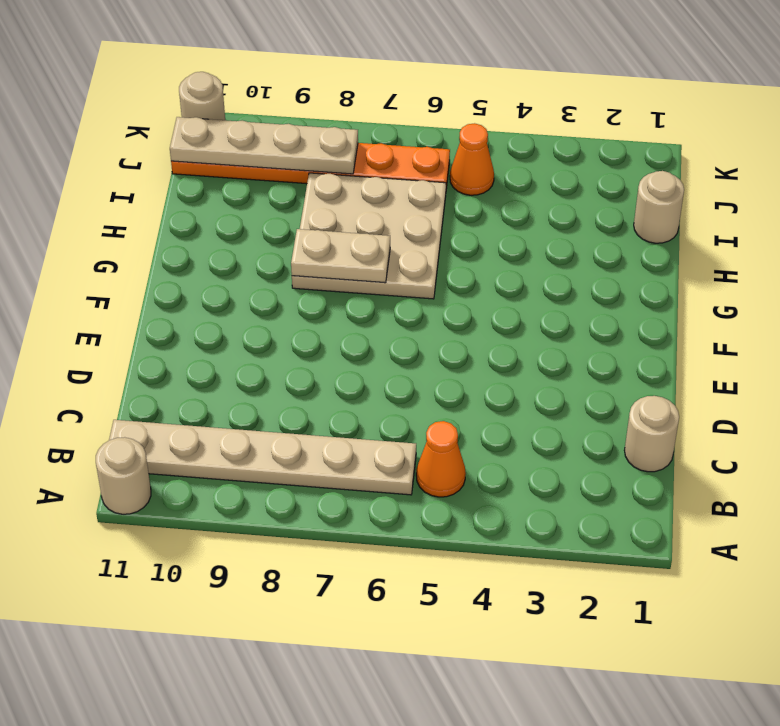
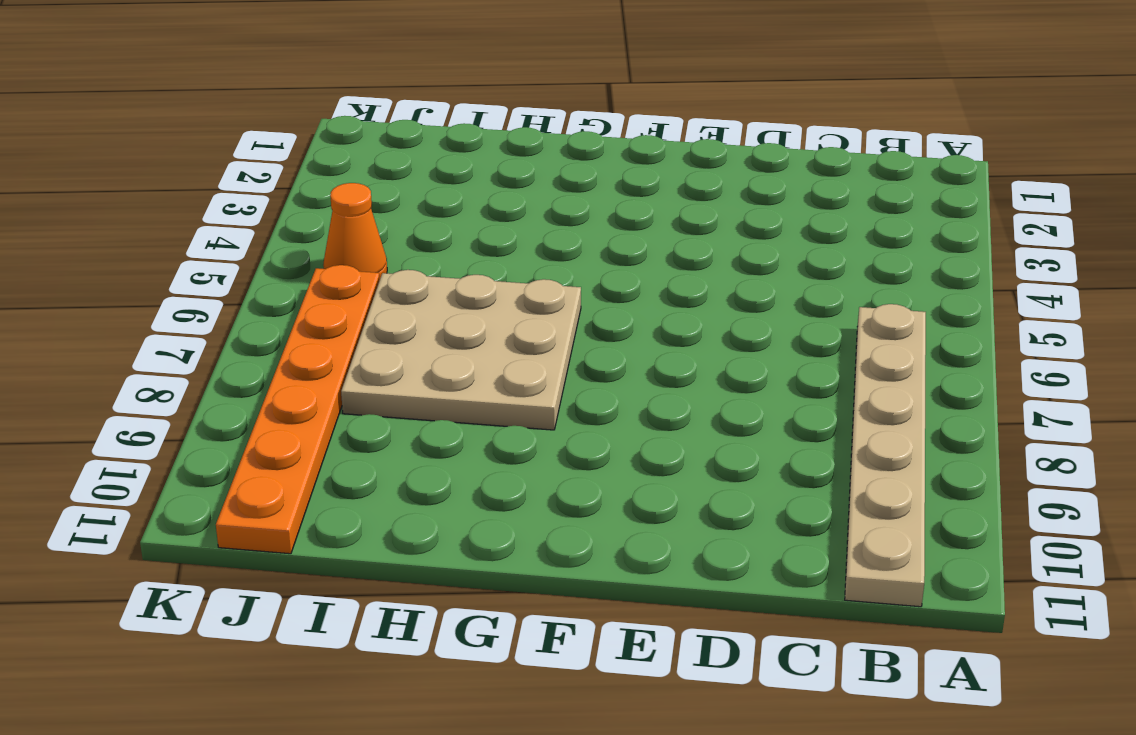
none -> tan round brick A11 level 1
none -> orange cone B5 level 1

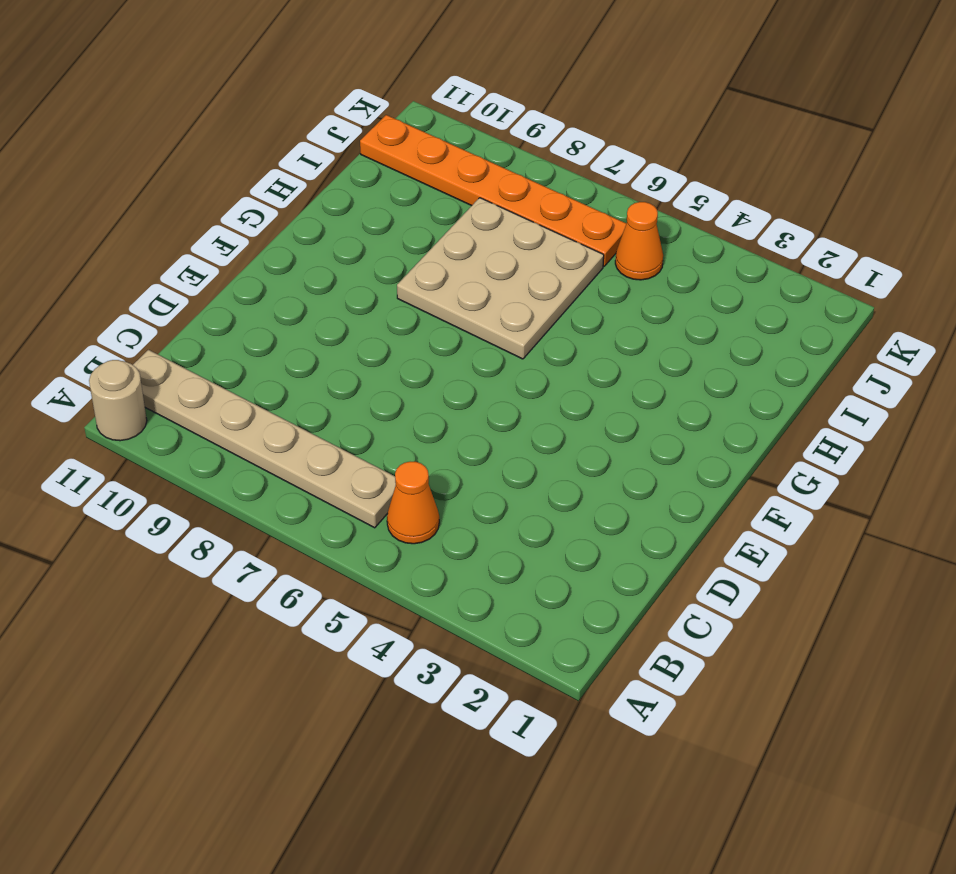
none -> tan round brick C1 level 1
none -> tan round brick I1 level 1

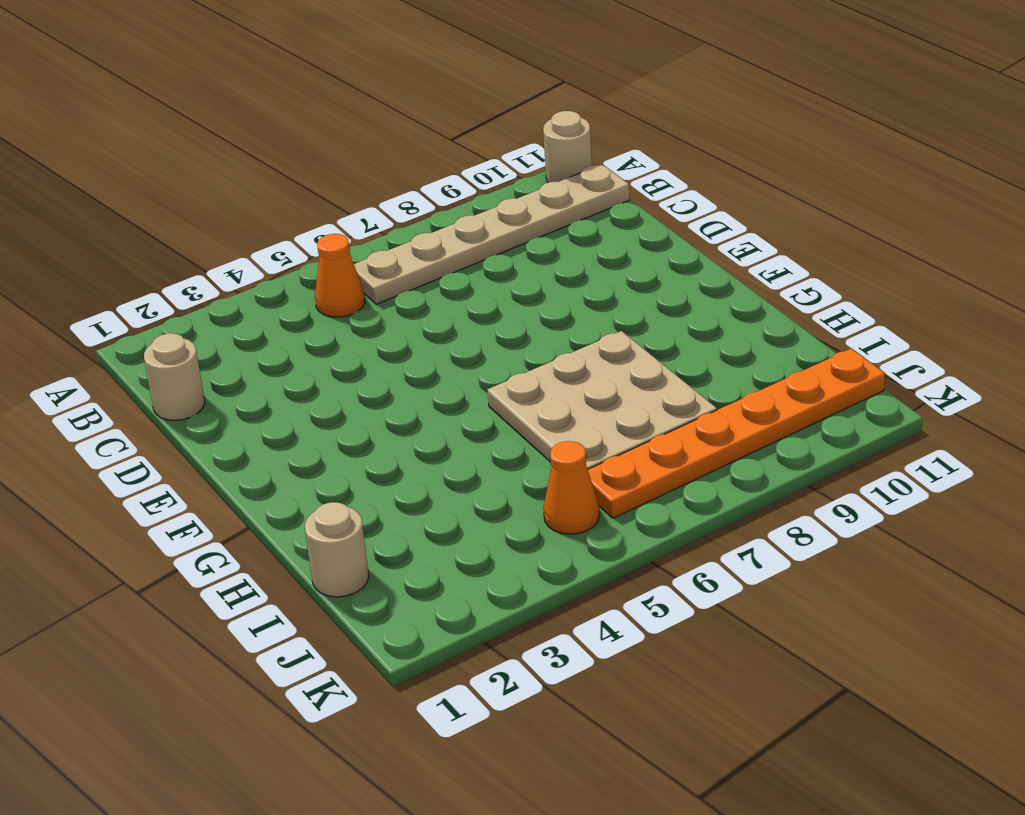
none -> tan round brick K11 level 1
none -> tan plate G7:G8 level 2

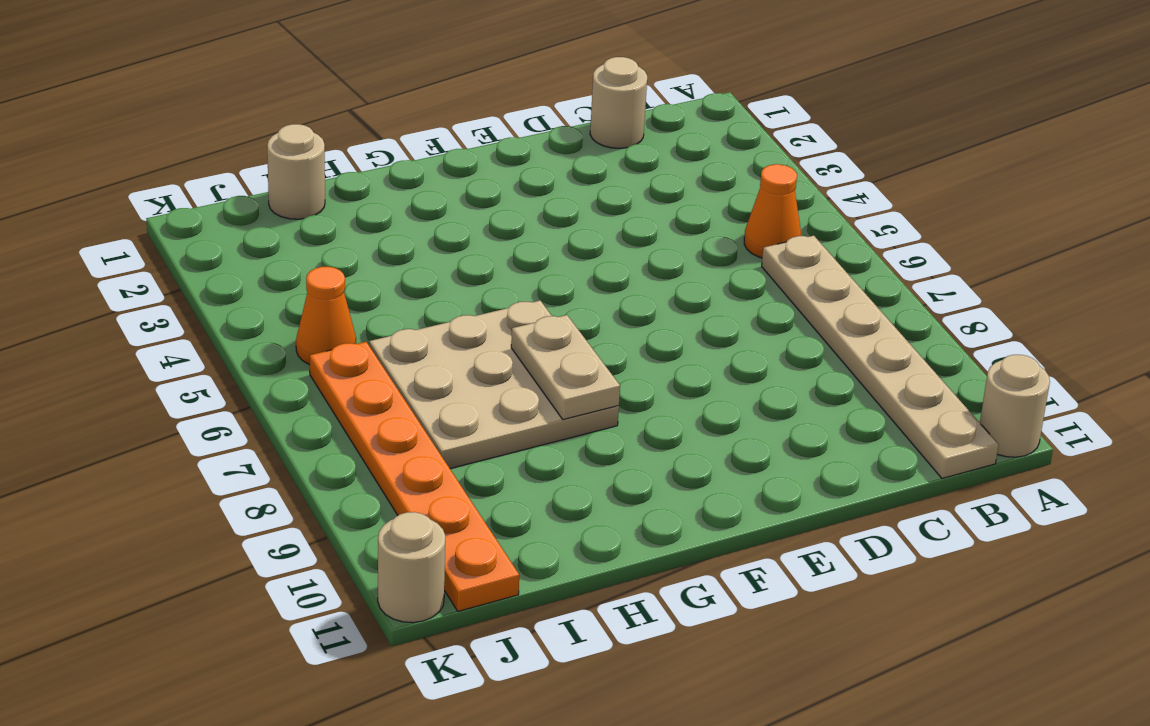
none -> tan plate J8:J11 level 2

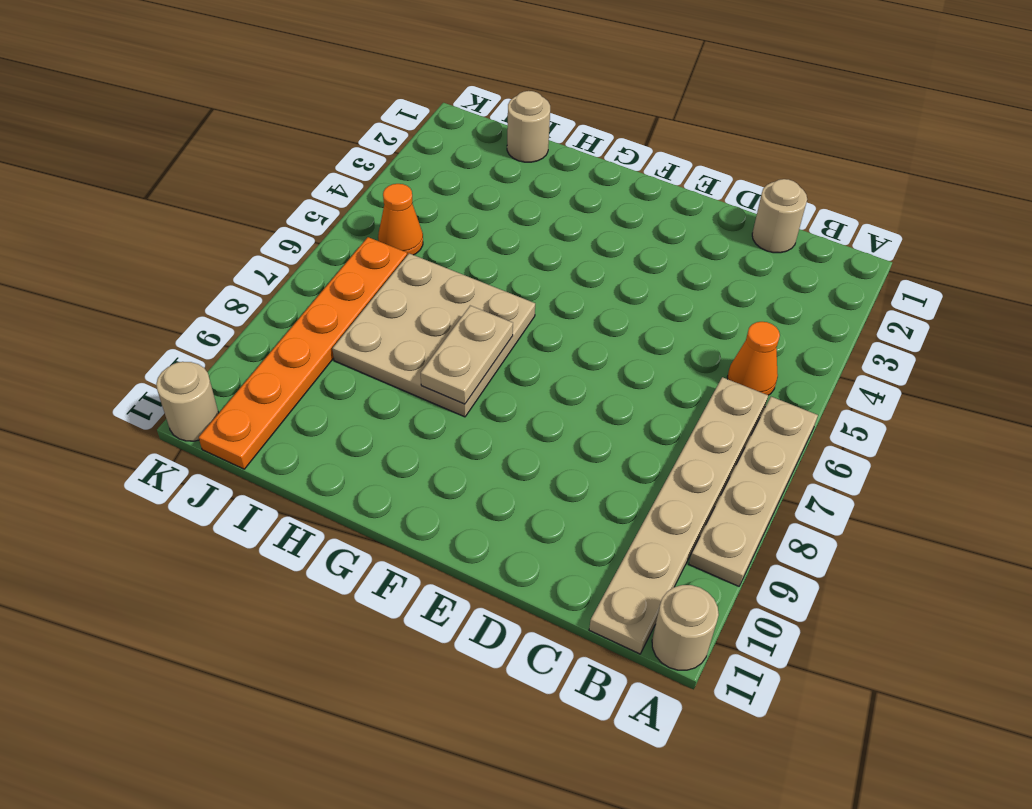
tan plate A6:A9 level 1 -> tan plate J8:J11 level 2

